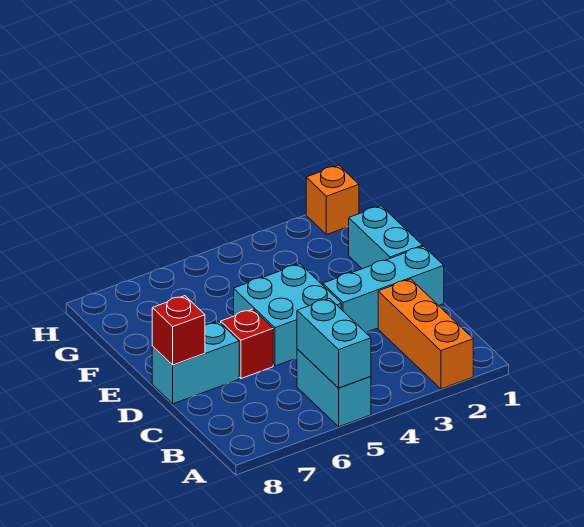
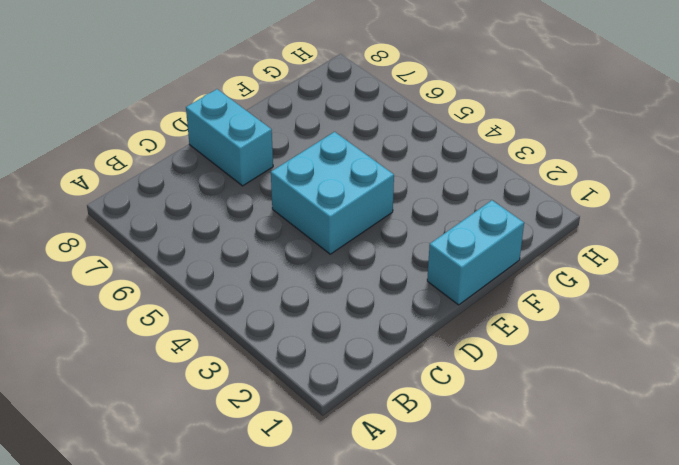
none -> orange brick A2:C2 level 1
none -> cyan brick A5:B5 level 1

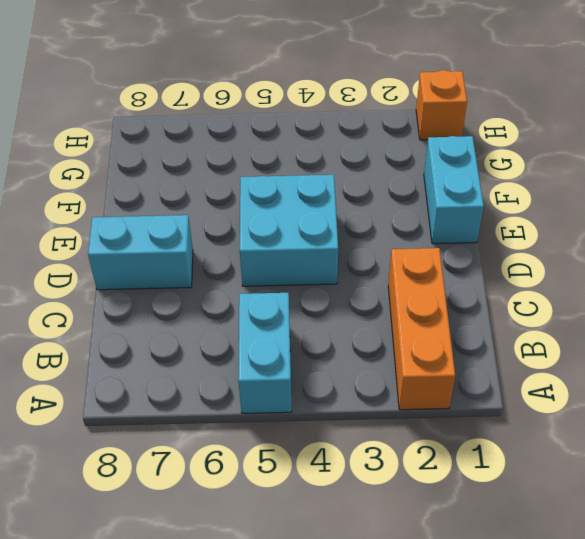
none -> cyan brick D1:D3 level 1
none -> red brick D6 level 1

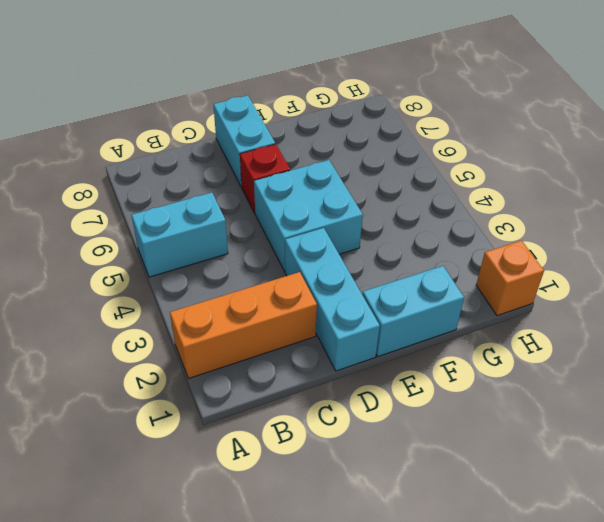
none -> cyan brick A5:B5 level 2
none -> red brick D8 level 2

